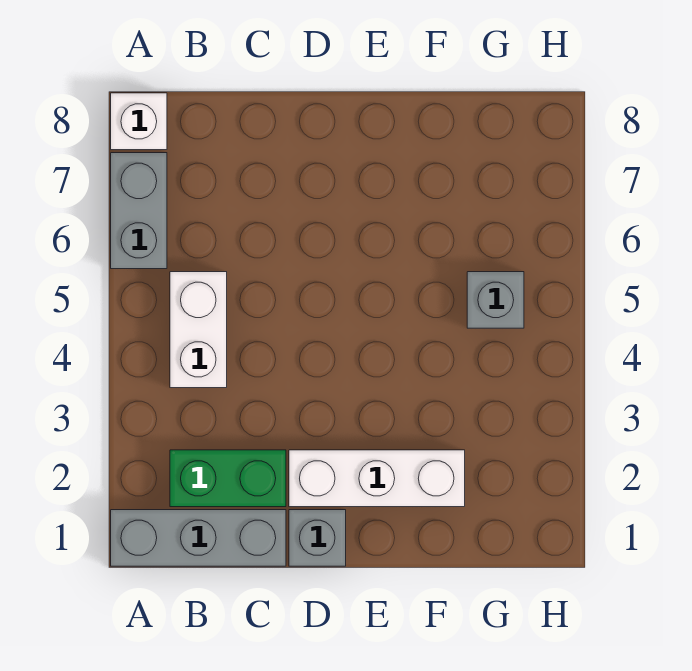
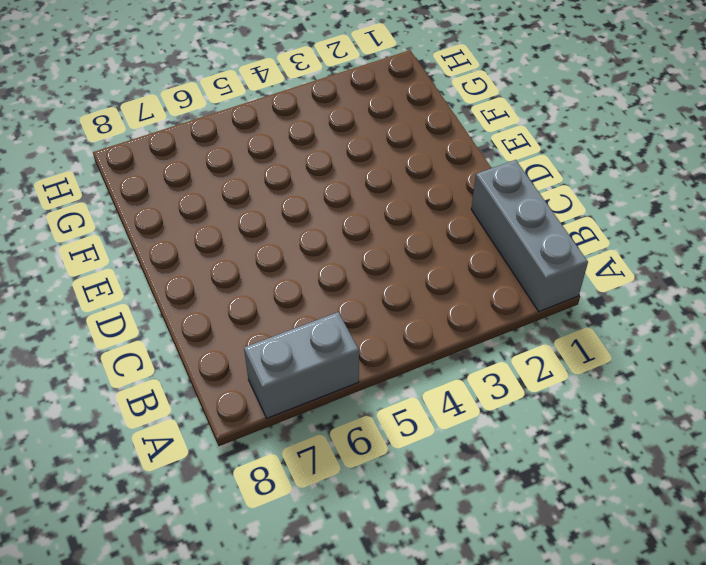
none -> white brick A8 level 1
none -> green brick B2:C2 level 1

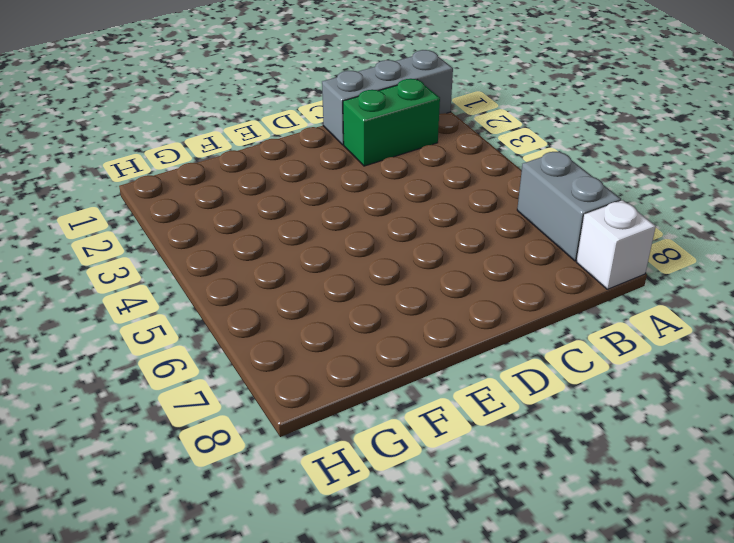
none -> white brick B4:B5 level 1
none -> grey brick D1 level 1

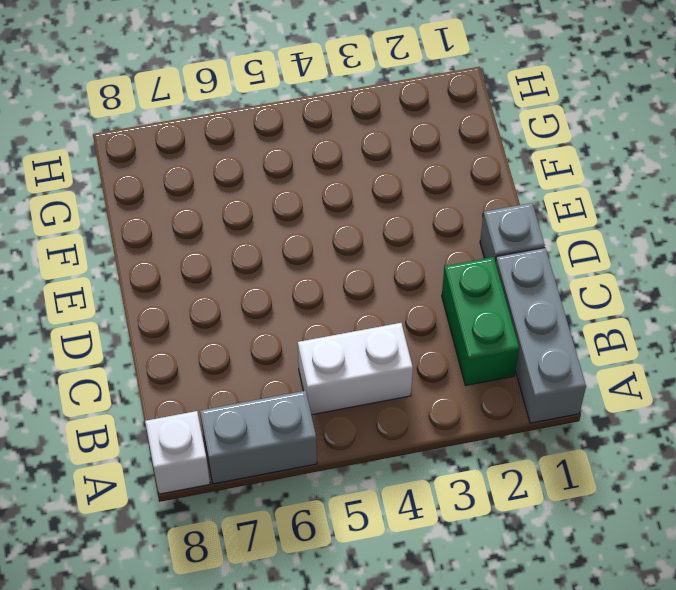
none -> white brick D2:F2 level 1
none -> grey brick G5 level 1

